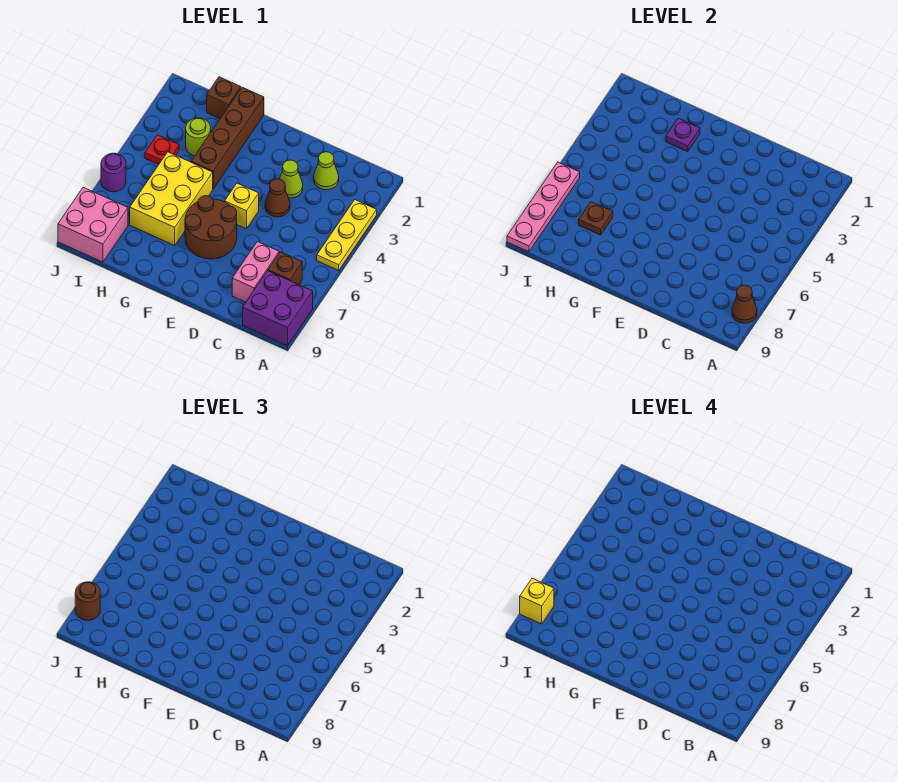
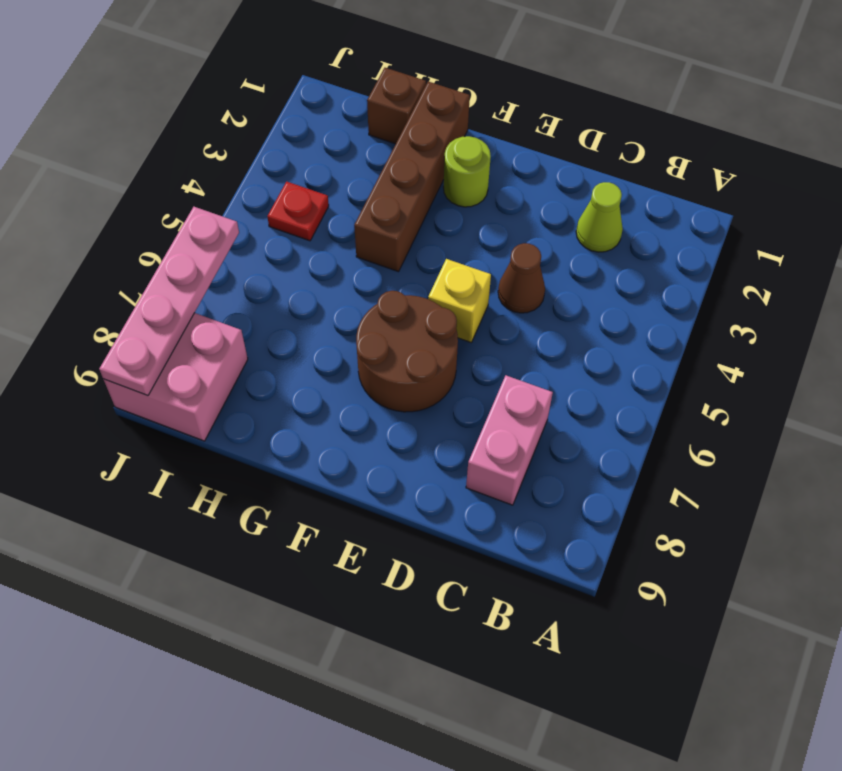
lime round brick F2 level 1 -> lime round brick H3 level 1
none -> yellow plate A3:A5 level 1
none -> purple brick A8:B9 level 1
none -> brown brick B7 level 1

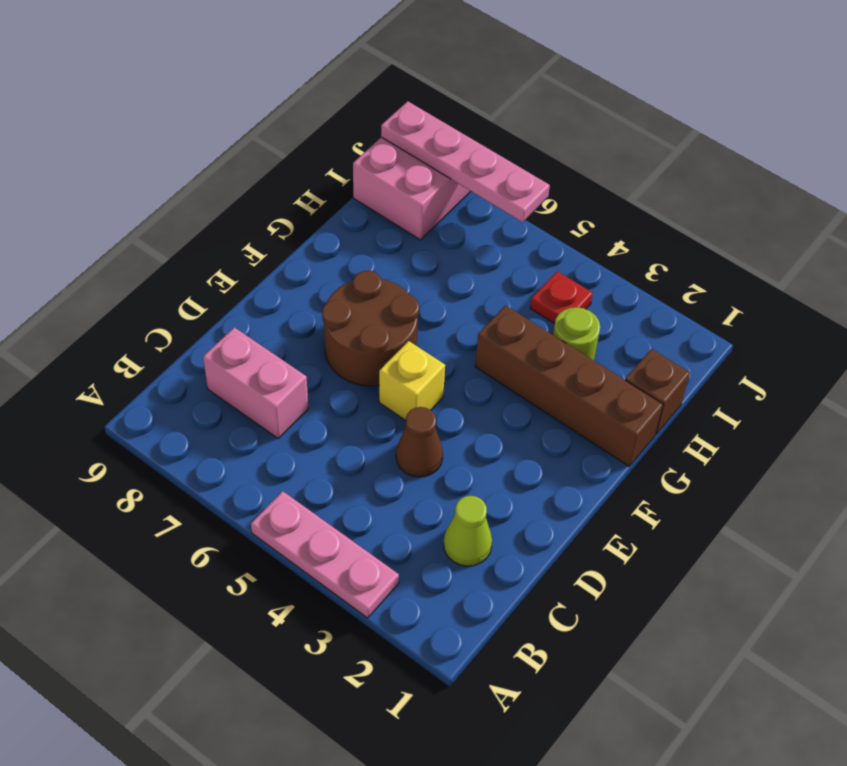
pink plate A3:A5 level 1 -> yellow plate A3:A5 level 1
none -> purple brick A8:B9 level 1
none -> brown brick B7 level 1
none -> lime cone D3 level 1

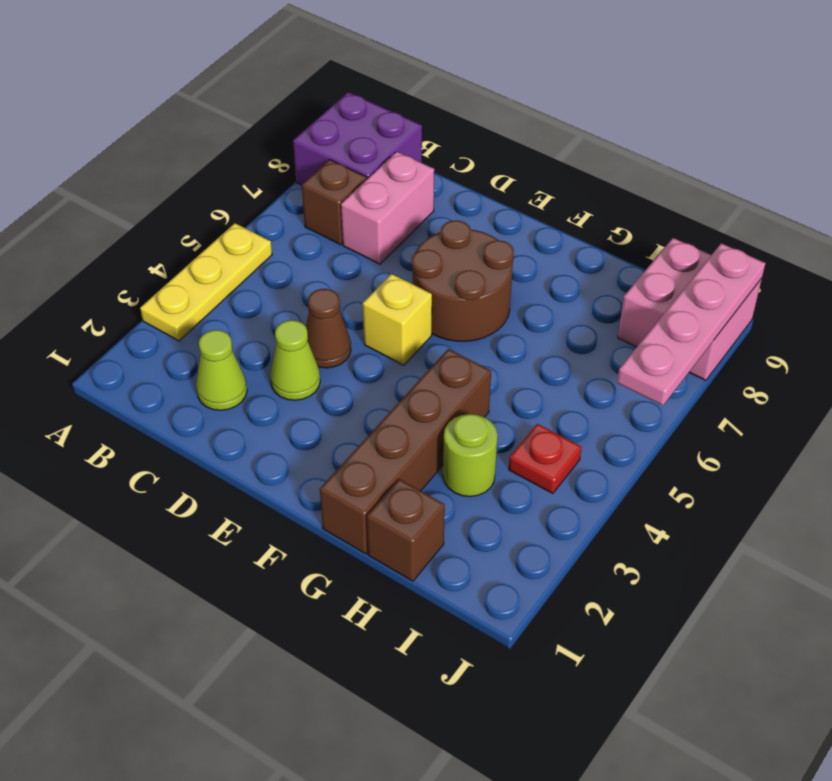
none -> yellow brick G5:H7 level 1
none -> purple round brick J6 level 1
none -> brown cone A8 level 2

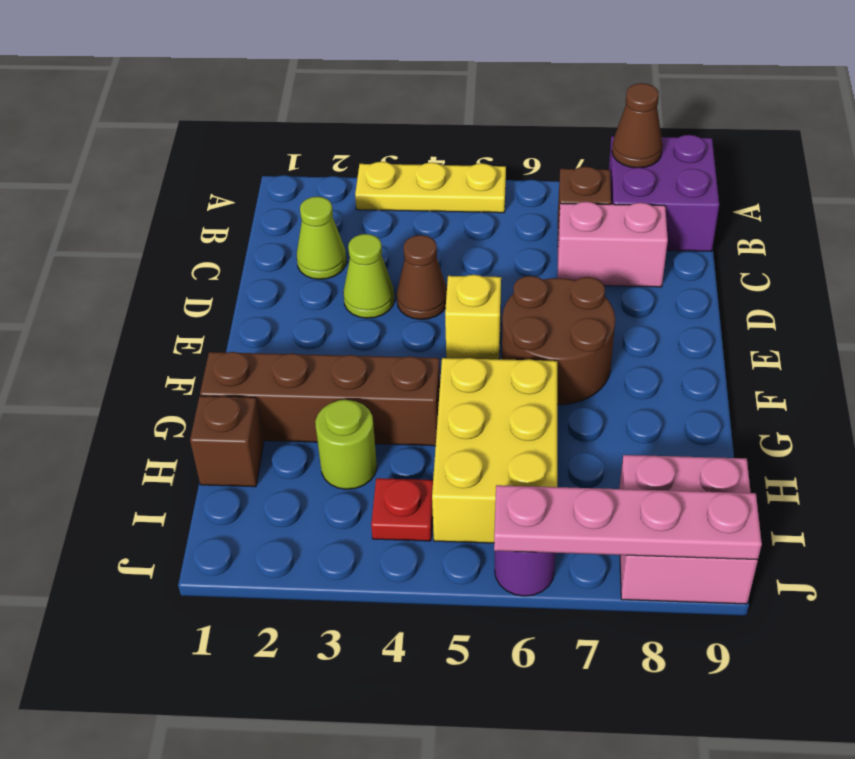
yellow brick G5:I6 level 1 -> yellow brick G5:H7 level 1
none -> purple plate G2 level 2
none -> brown plate H7 level 2
none -> brown round brick J8 level 3

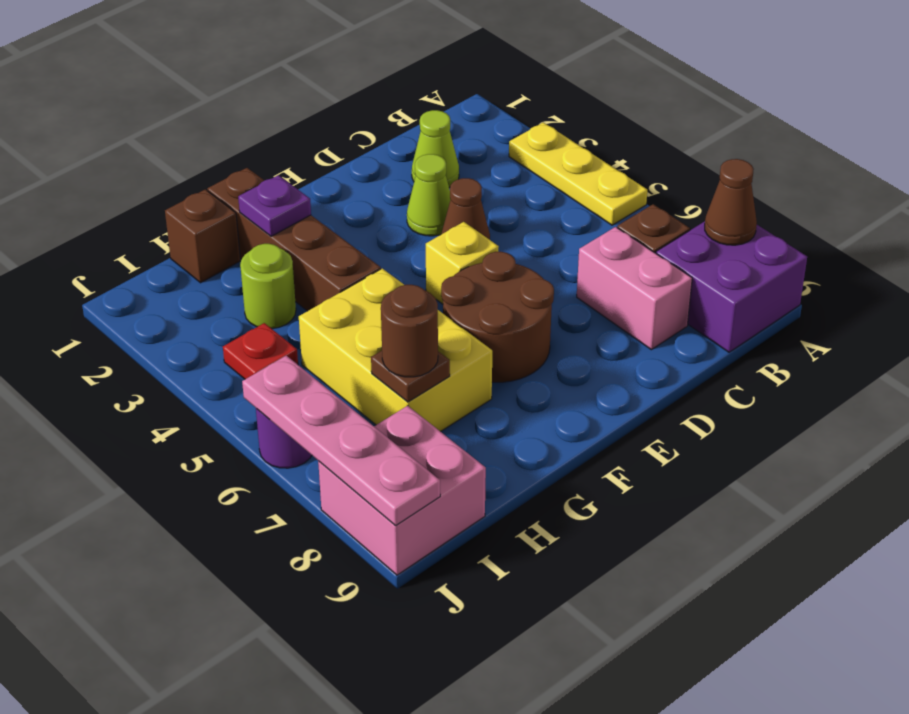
brown round brick H7 level 3 -> brown round brick J8 level 3
none -> yellow brick J8 level 4

